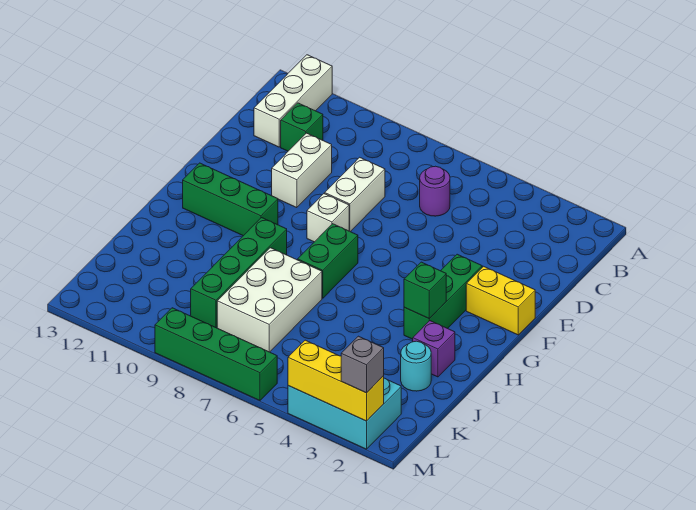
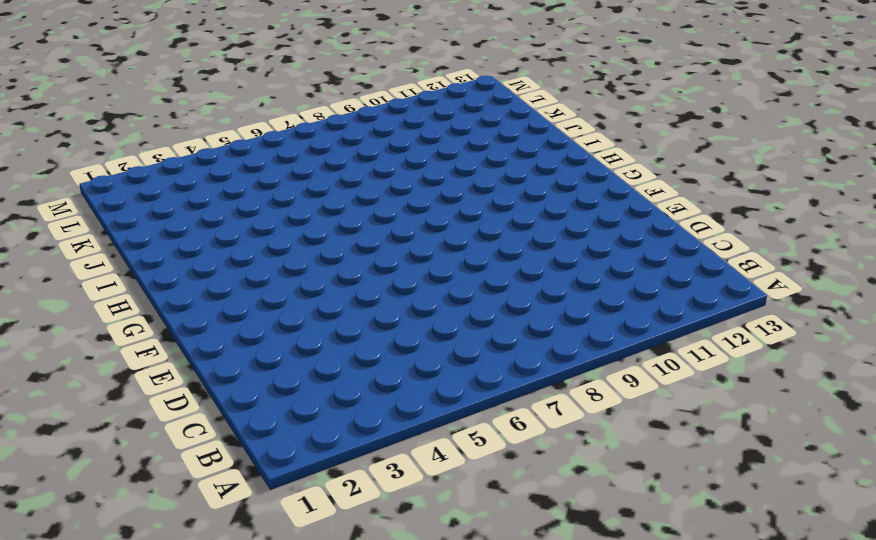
none -> white brick A12:C12 level 1
none -> purple round brick C6 level 1
none -> green brick C11 level 1

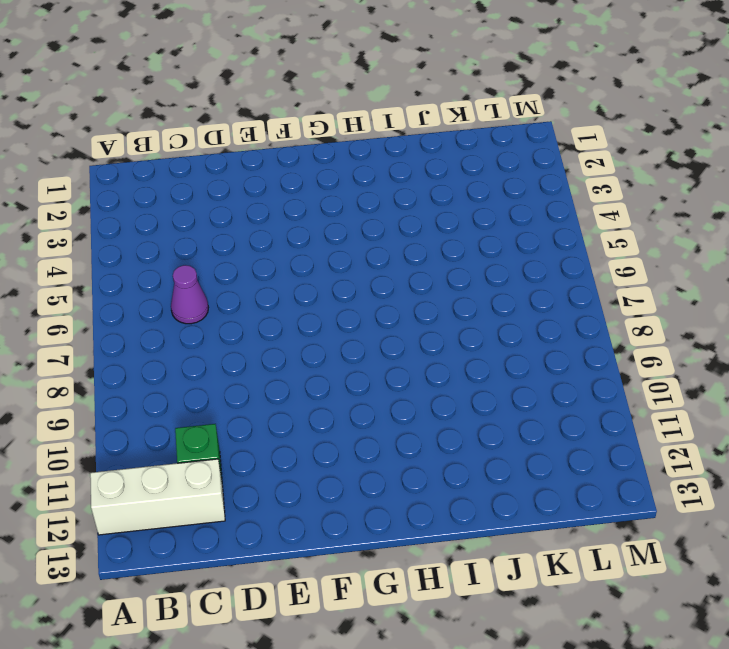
purple cone C6 level 1 -> purple round brick C6 level 1
none -> white brick D8:E8 level 1
none -> white brick D10:E10 level 1
none -> yellow brick F1:F2 level 1

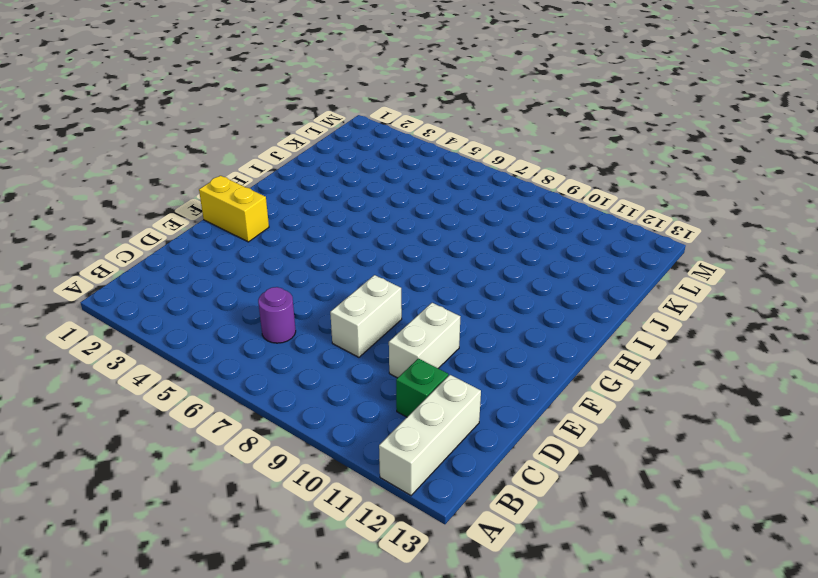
none -> green brick F3:H3 level 1
none -> white brick F8 level 1
none -> green brick G7:H7 level 1

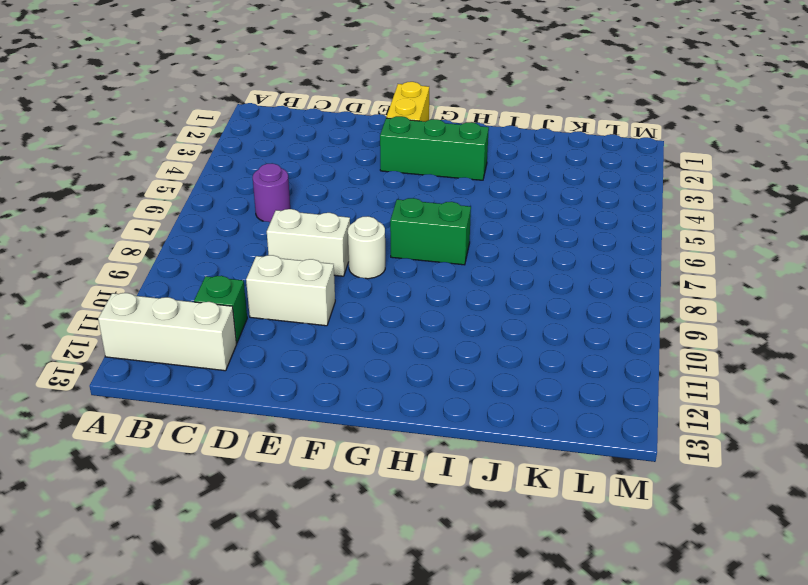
white round brick F8 level 1 -> white brick F8 level 1
none -> green brick G10:G12 level 1
none -> green brick H9:K9 level 1
none -> purple brick I2 level 1

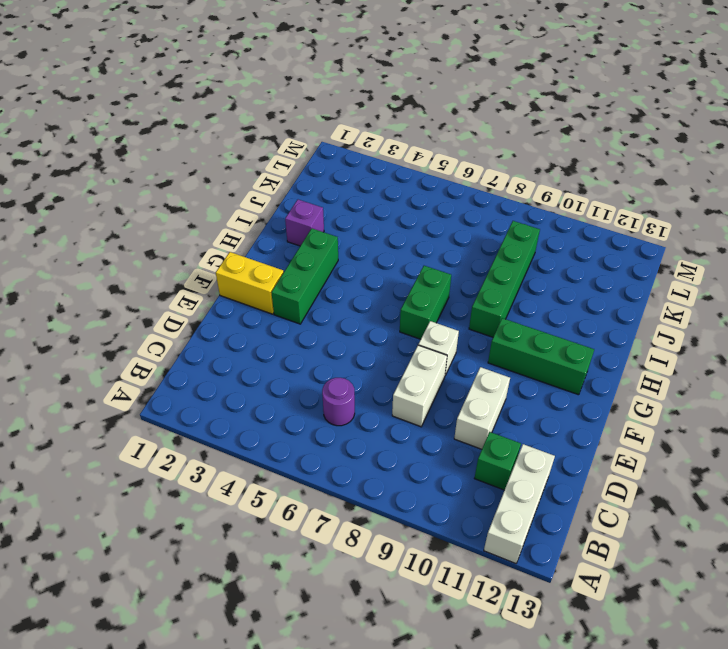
none -> white brick I7:K8 level 1
none -> cyan round brick J2 level 1
none -> cyan brick L2:M4 level 1

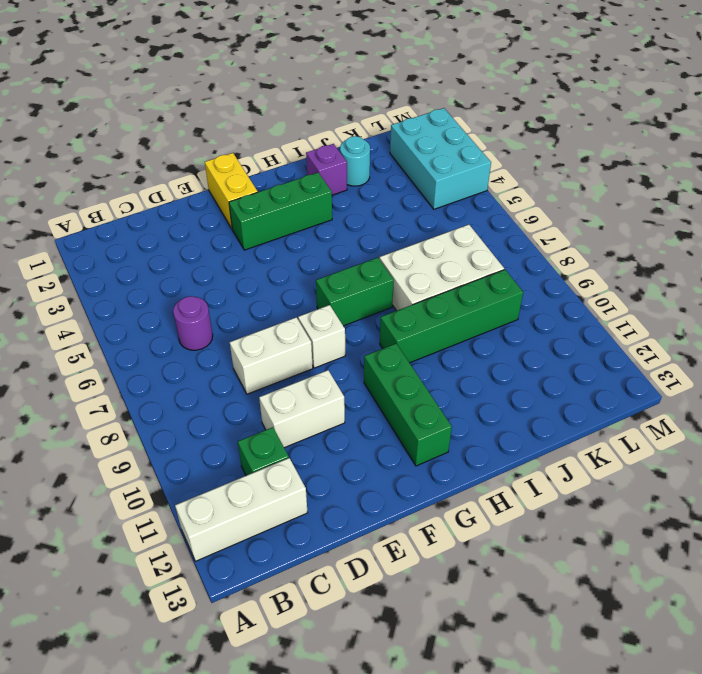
none -> green brick M6:M9 level 1
none -> green brick H3 level 2
none -> yellow brick M2:M4 level 2

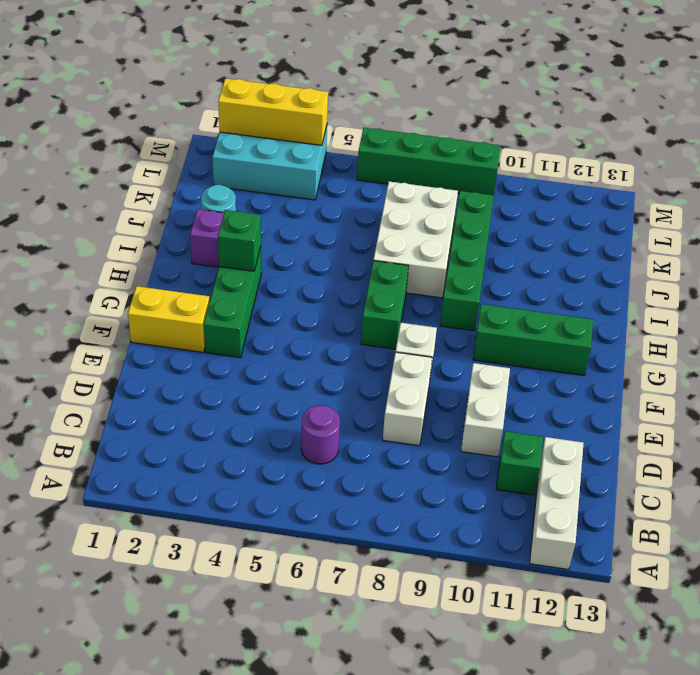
none -> grey brick M2 level 3

